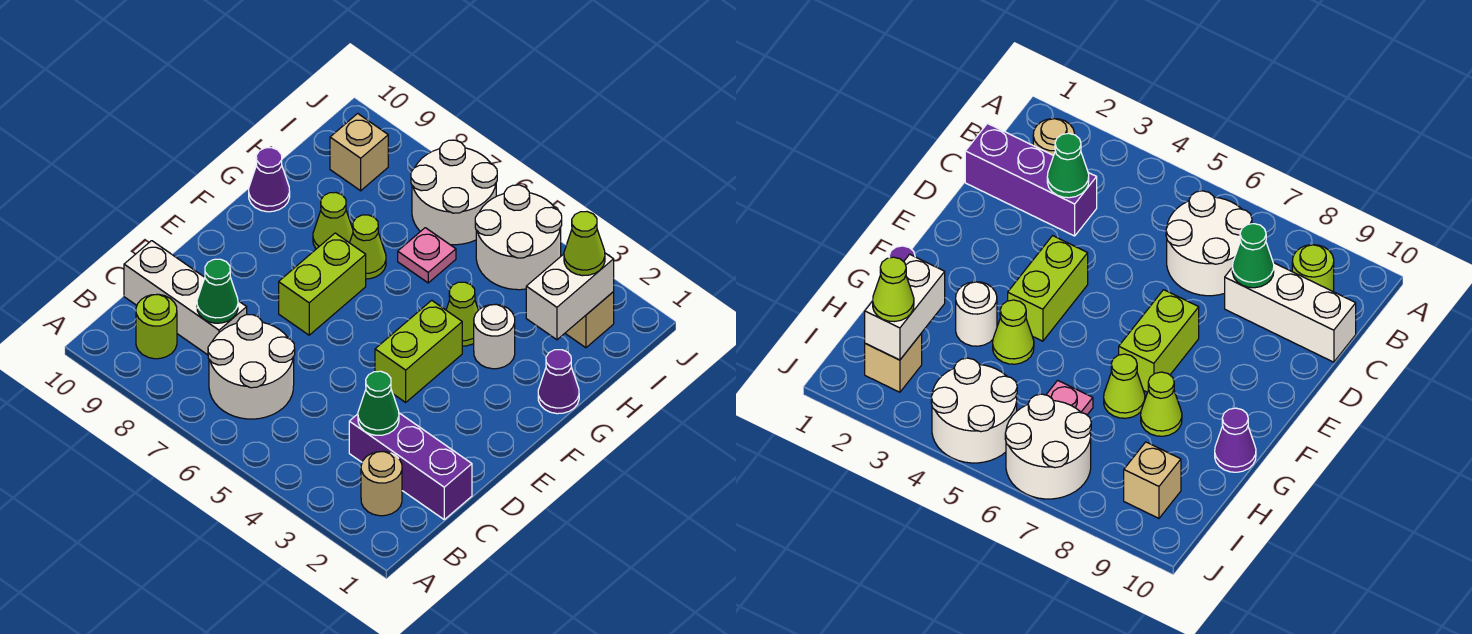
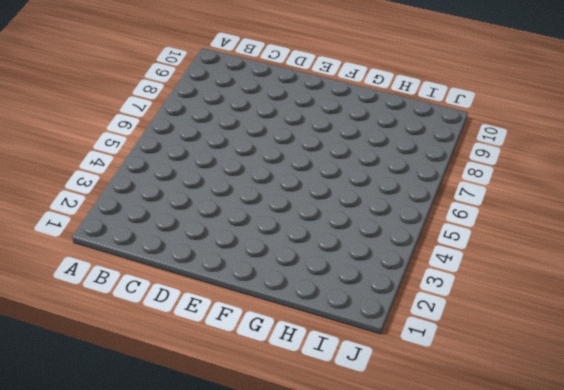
none -> tan round brick B2 level 1
none -> white round brick B6:C7 level 1
none -> lime round brick B9 level 1

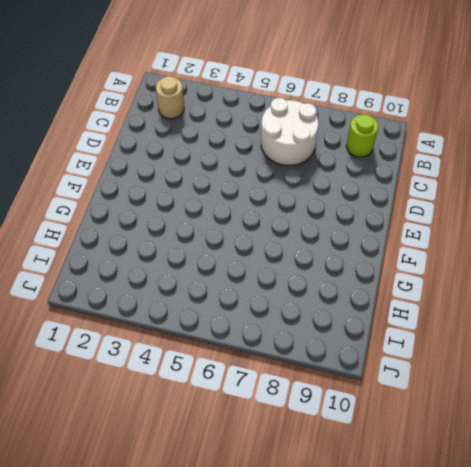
none -> purple brick C1:C3 level 1
none -> white brick C8:C10 level 1
none -> lime brick E4:F4 level 1

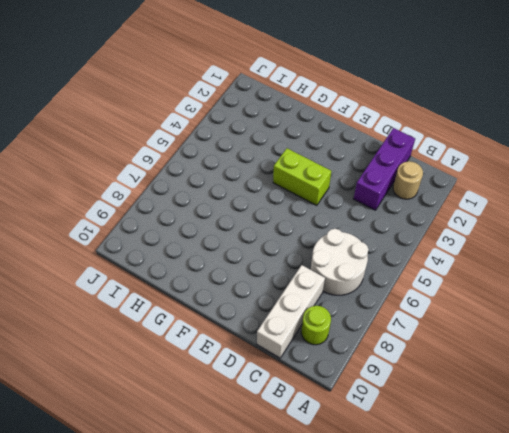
none -> lime brick E7:F7 level 1
none -> purple cone G1 level 1
none -> white round brick G3 level 1

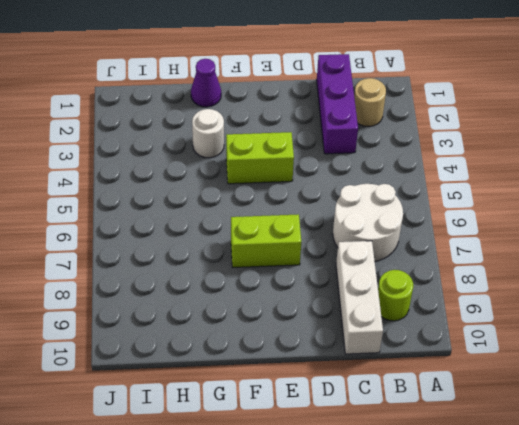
none -> lime cone G4 level 1
none -> lime cone G7 level 1
none -> lime cone G8 level 1

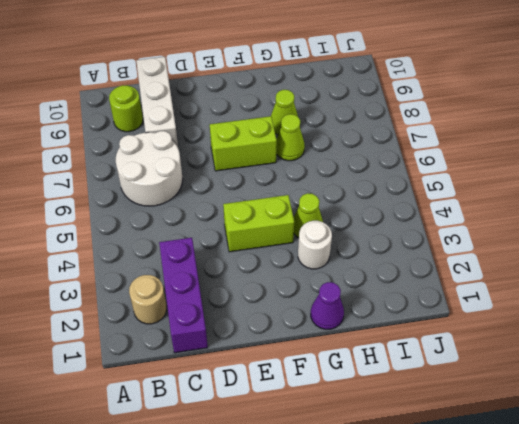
none -> purple cone G10 level 1
none -> pink plate H6 level 1
none -> tan brick I2 level 1

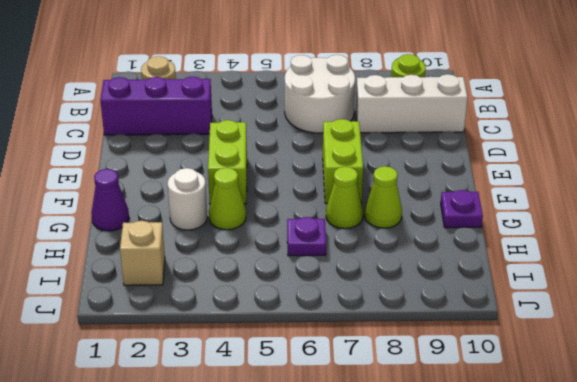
purple plate G10 level 1 -> purple cone G10 level 1
purple plate H6 level 1 -> pink plate H6 level 1
none -> white round brick I4:J5 level 1
none -> white round brick I6:J7 level 1
none -> tan brick I9 level 1

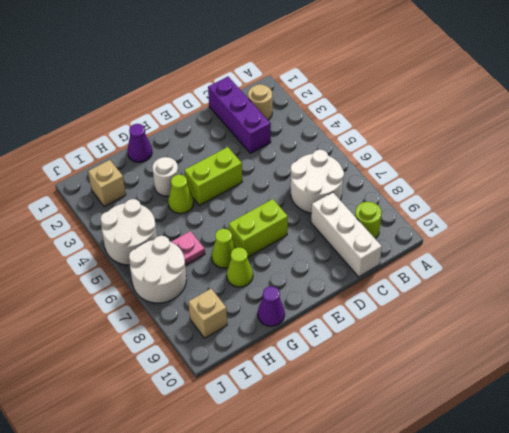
none -> green cone C3 level 2
none -> green cone C8 level 2
none -> white brick H2:I2 level 2

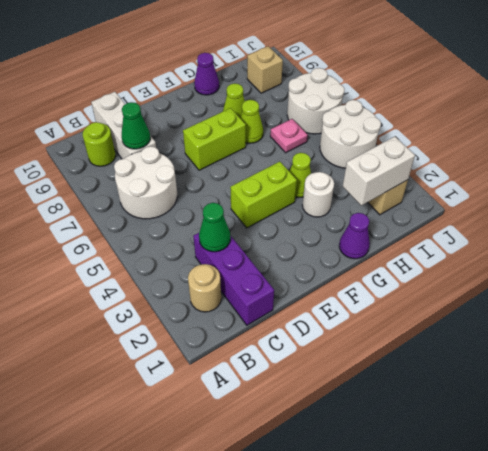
none -> lime cone I2 level 3

